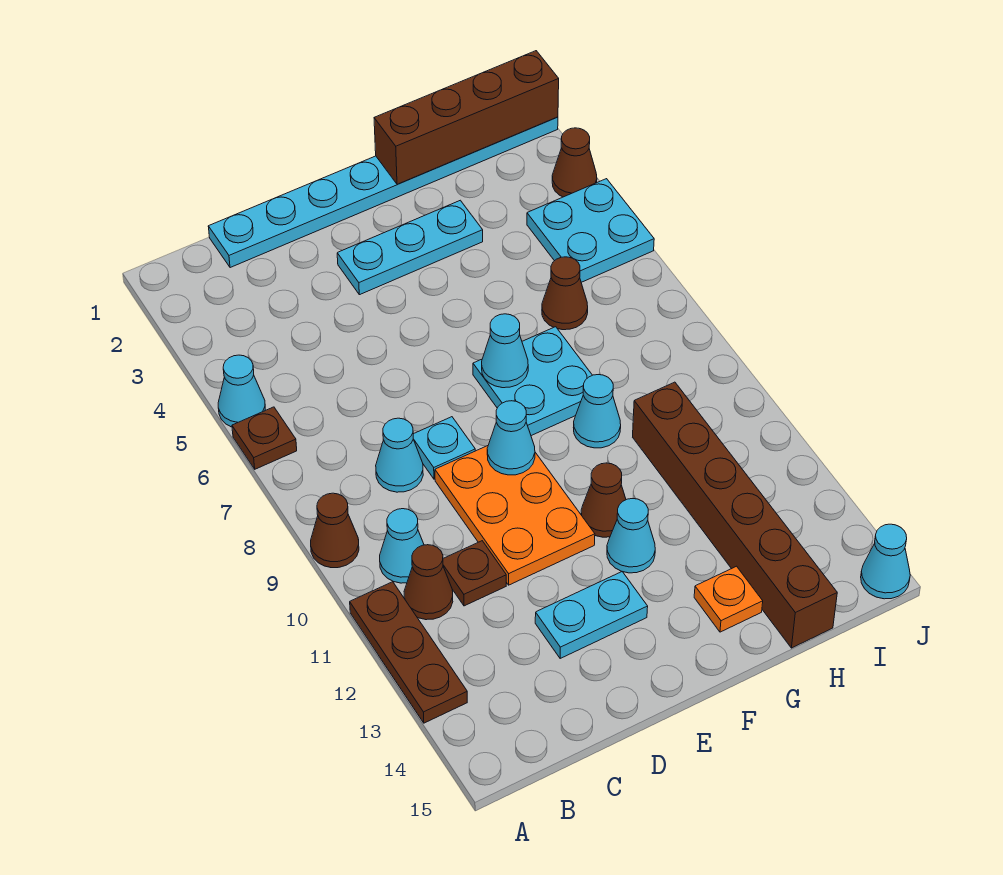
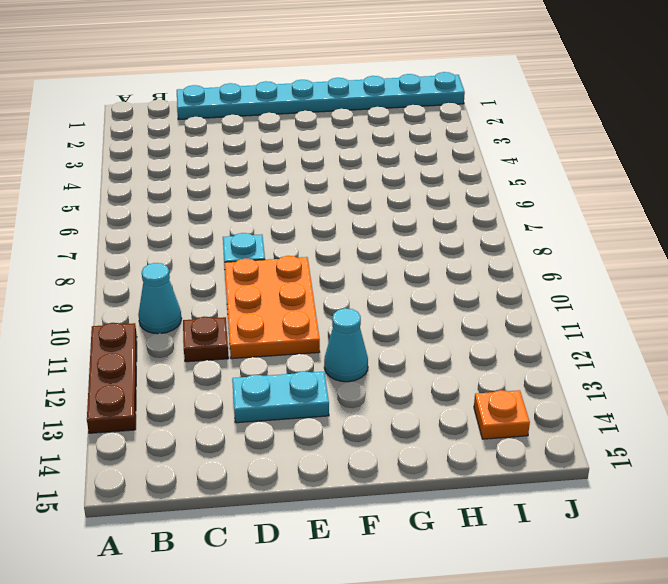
orange plate I14 level 1 -> orange plate G14 level 1
none -> cyan cone A5 level 1
none -> brown plate A6 level 1
none -> brown cone A9 level 1

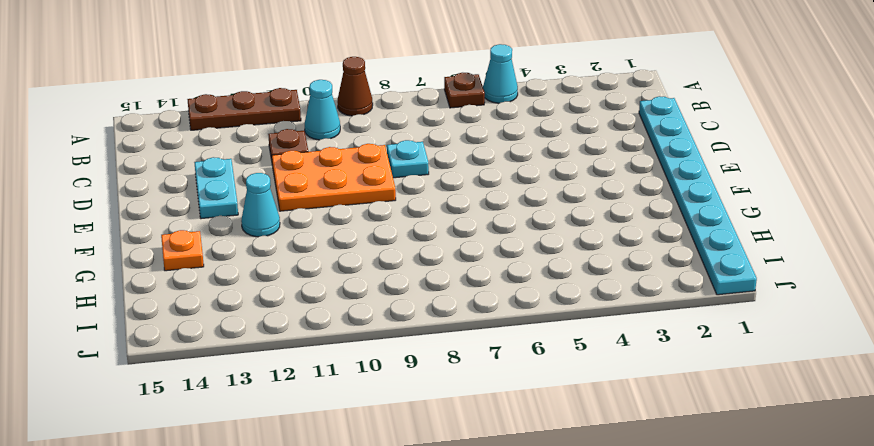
none -> brown cone B11 level 1
none -> cyan cone C8 level 1
none -> cyan plate E3:G3 level 1

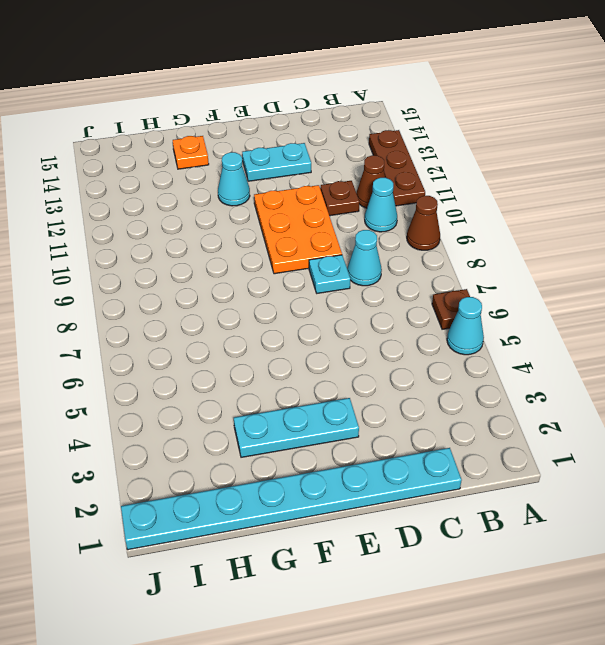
none -> cyan plate F7:G8 level 1
none -> brown cone F11 level 1
none -> cyan cone G9 level 1

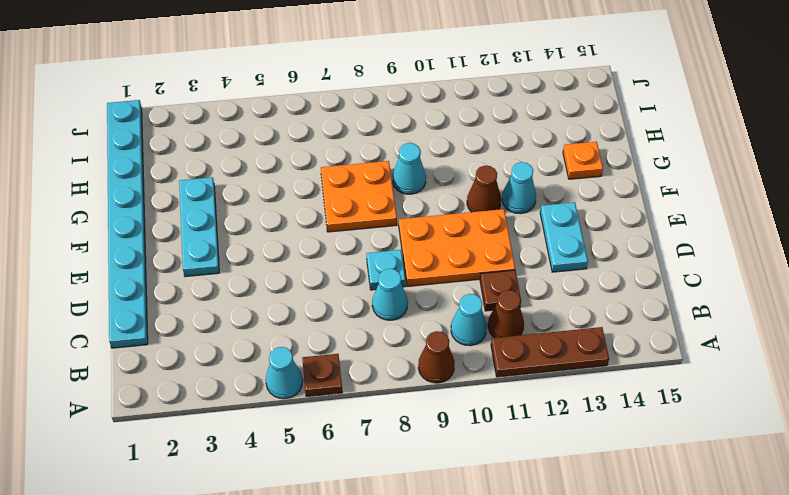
orange plate F7:G8 level 1 -> cyan plate F7:G8 level 1
none -> brown cone H6 level 1
none -> brown brick H10:H15 level 1
none -> cyan plate I4:J5 level 1

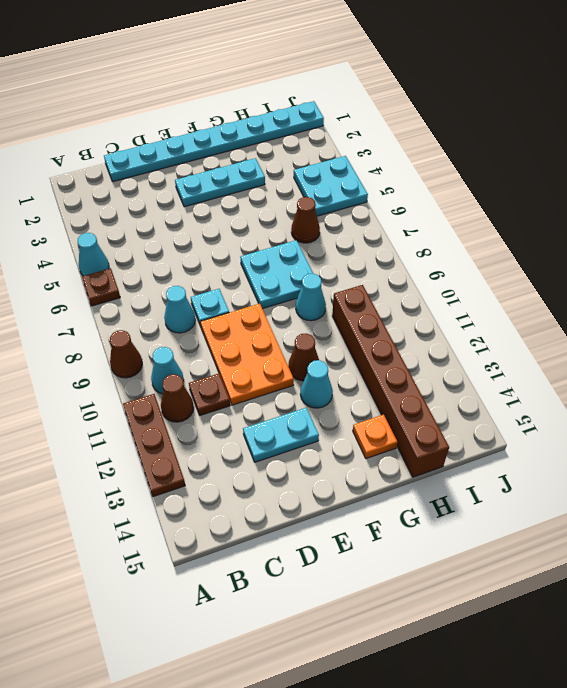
none -> brown cone J3 level 1
none -> cyan cone J15 level 1
none -> cyan cone E9 level 2

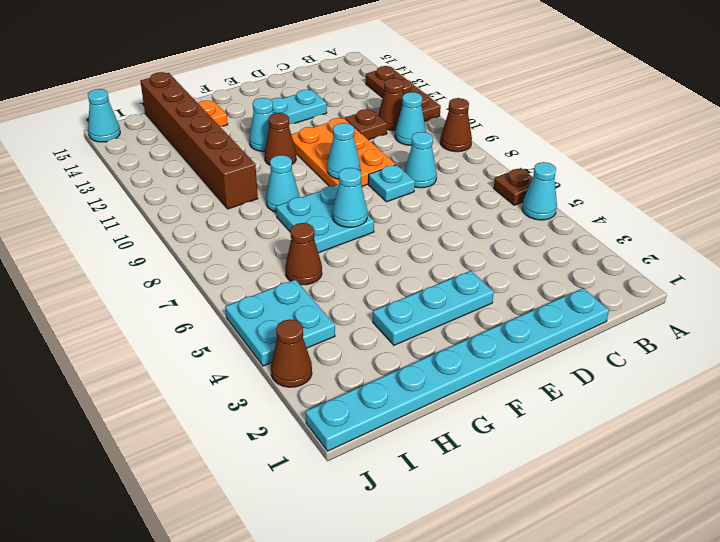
none -> brown brick G1:J1 level 2

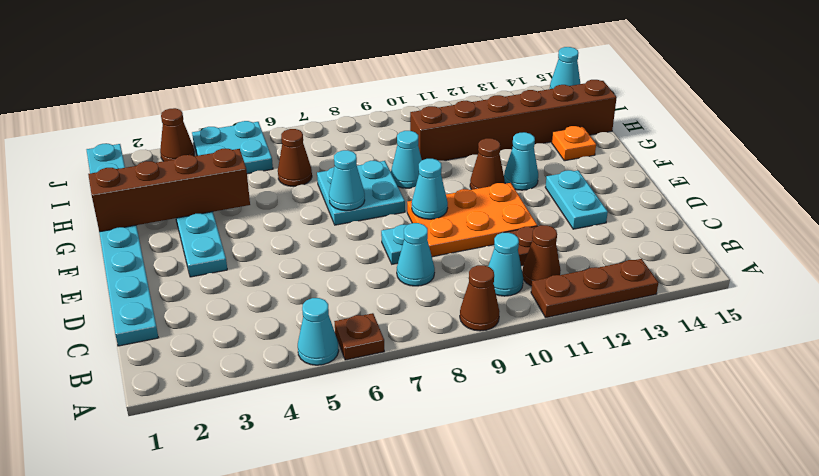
brown brick G1:G4 level 2 -> brown brick G1:J1 level 2

